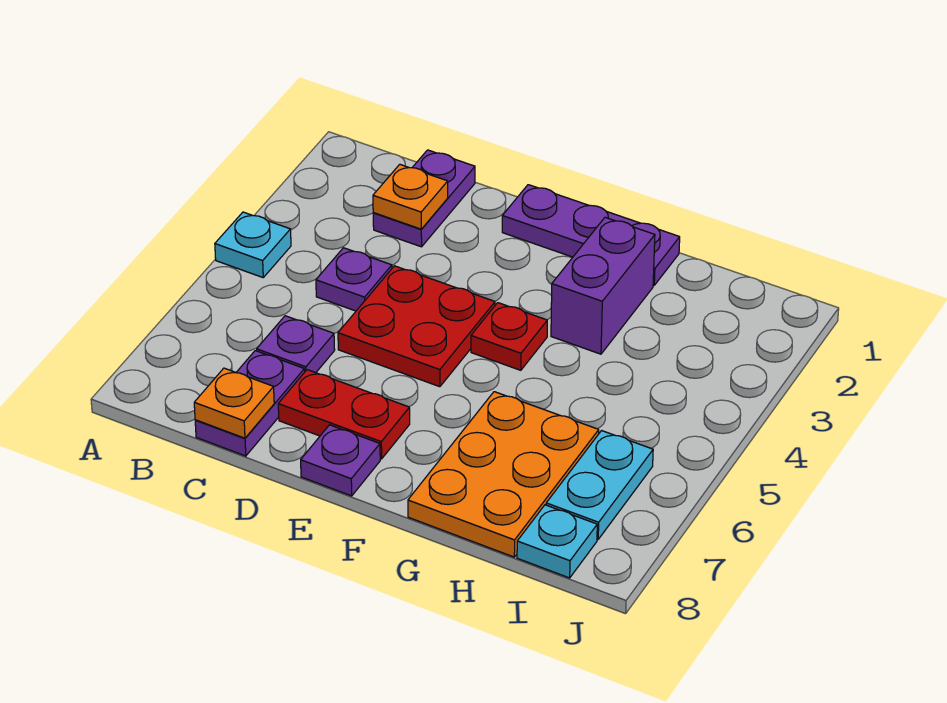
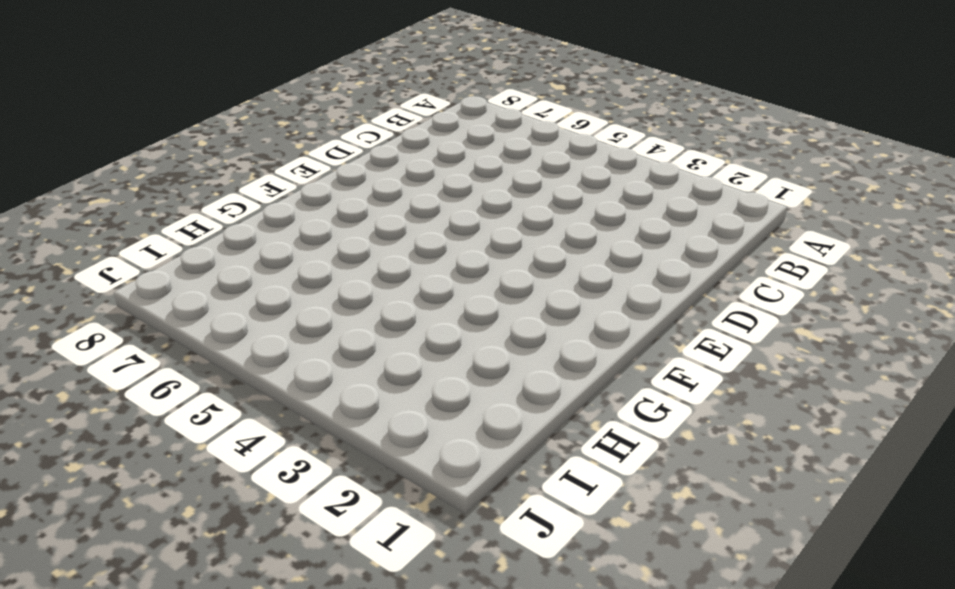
none -> cyan plate A4 level 1
none -> purple plate C1:C2 level 1
none -> purple plate C4 level 1

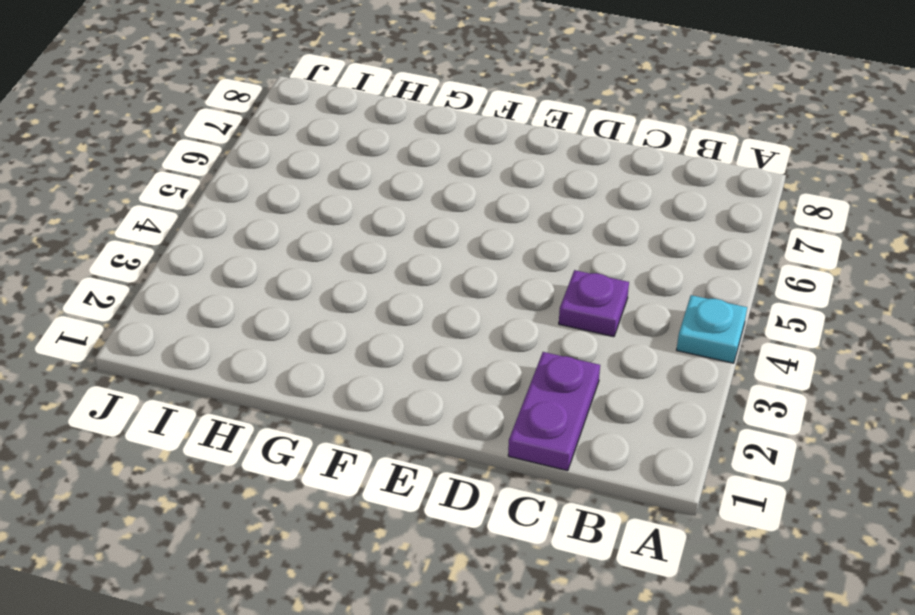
none -> purple plate C6 level 1
none -> purple plate C7:C8 level 1
none -> red plate D4:E5 level 1

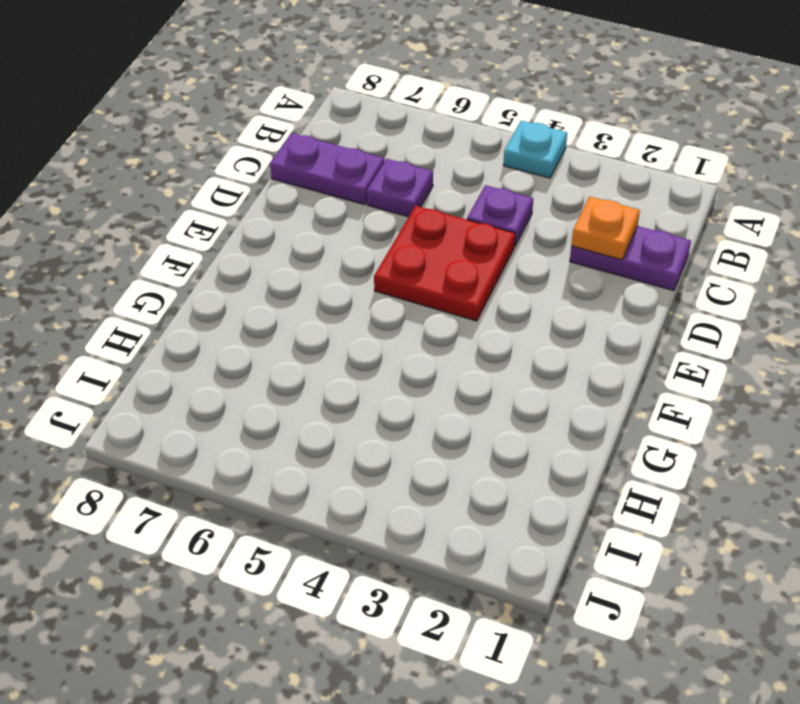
none -> red plate D7:E7 level 1
none -> purple plate E1:G1 level 1
none -> purple plate E8 level 1

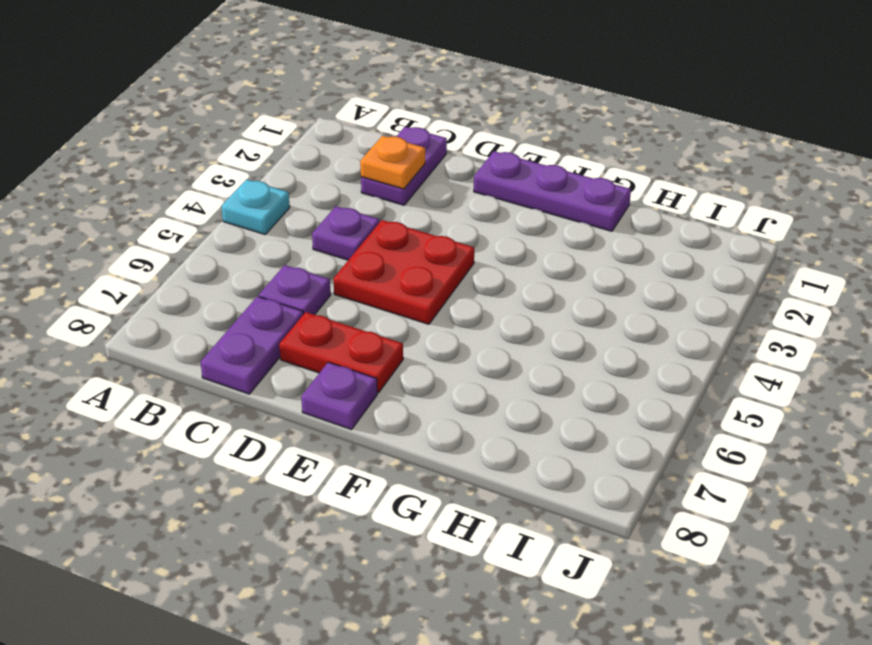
none -> red plate F4 level 1
none -> purple brick G2:G3 level 1
none -> orange plate G6:H8 level 1

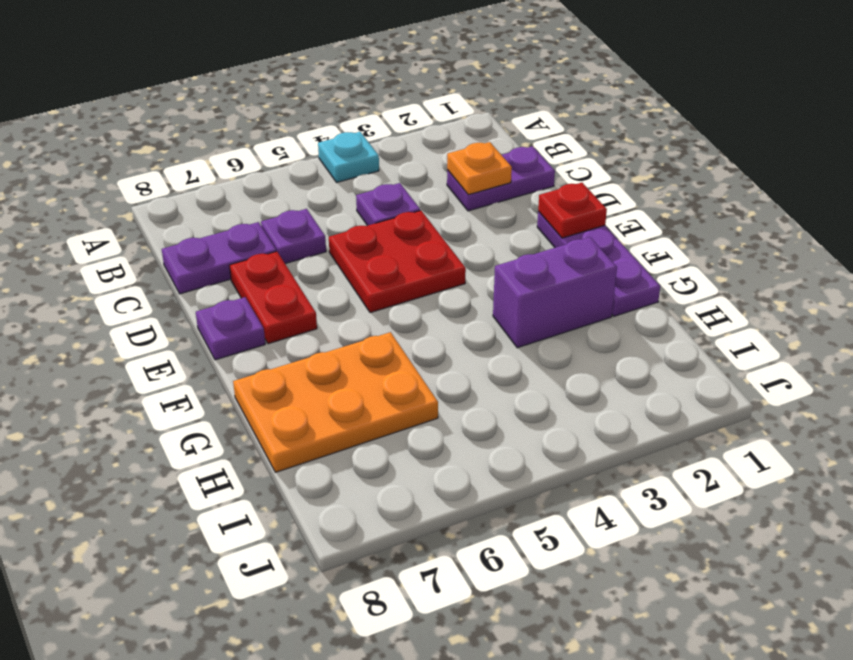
red plate E1 level 2 -> red plate F4 level 1
none -> cyan plate I6:I7 level 1
none -> cyan plate I8 level 1
none -> orange plate C8 level 2

